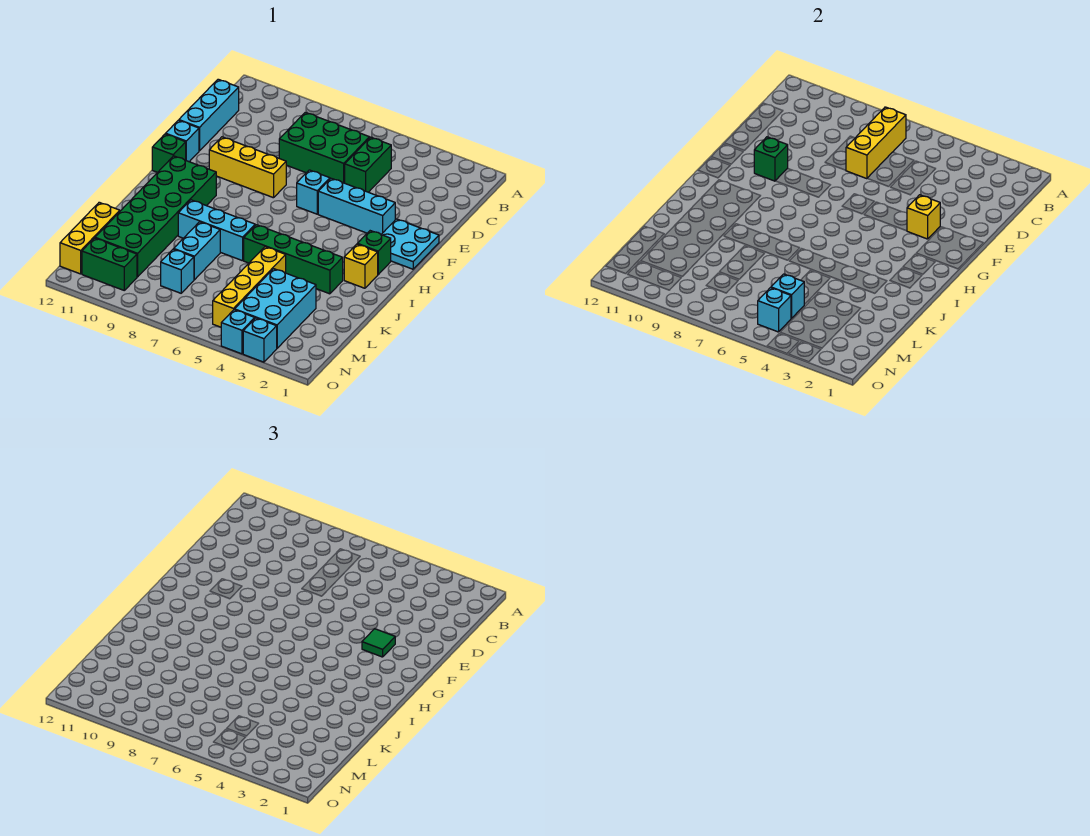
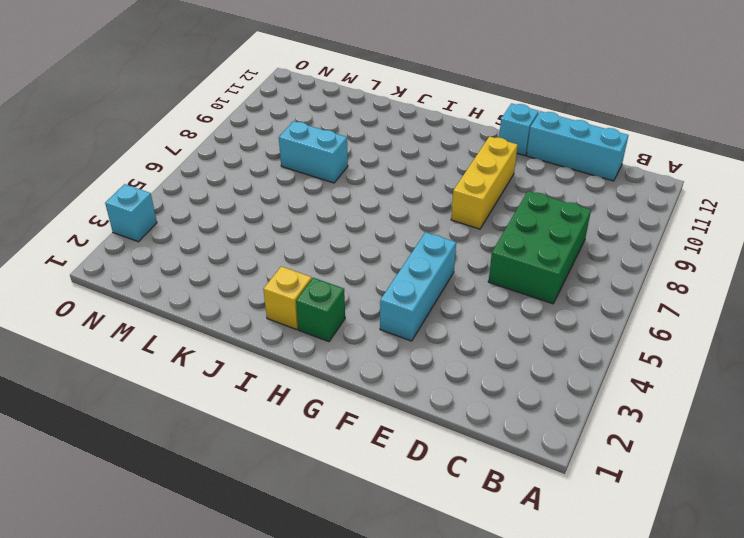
none -> green brick C5:D5 level 1
none -> cyan plate F1:G2 level 1
none -> cyan brick F6 level 1

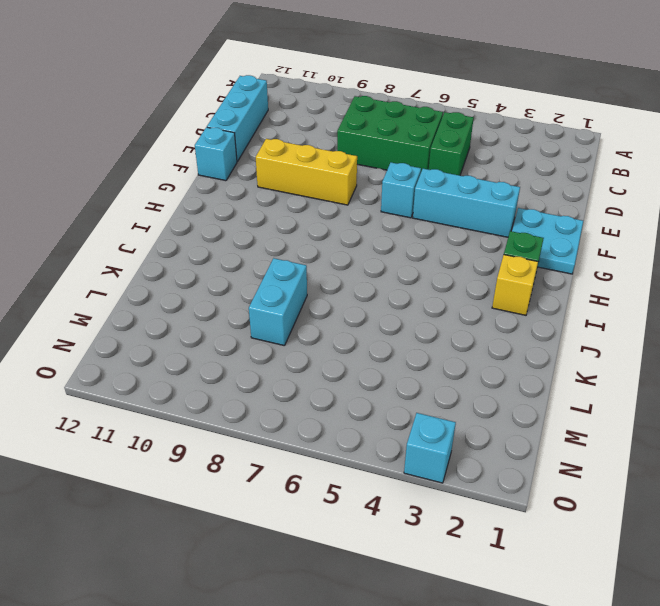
none -> green brick G12 level 1
none -> green brick H10:M11 level 1
none -> green brick J3:J6 level 1

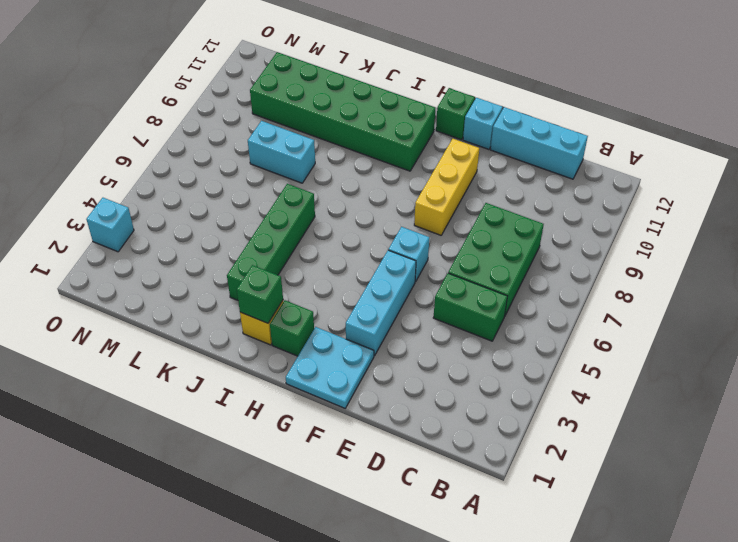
green brick I2 level 2 -> green brick F10 level 2
none -> cyan brick J7:J9 level 1
none -> yellow brick K5:N5 level 1
none -> cyan brick L3:N4 level 1

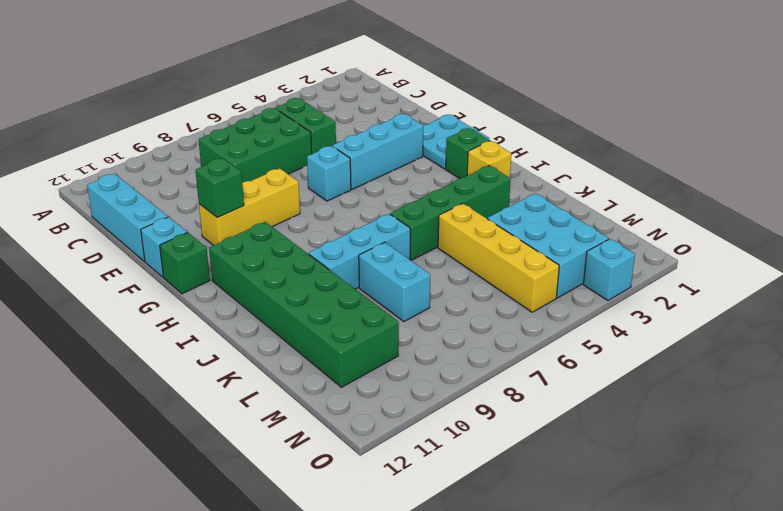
none -> yellow brick L12:N12 level 1
none -> cyan brick M8 level 1
none -> green brick N10:N11 level 1

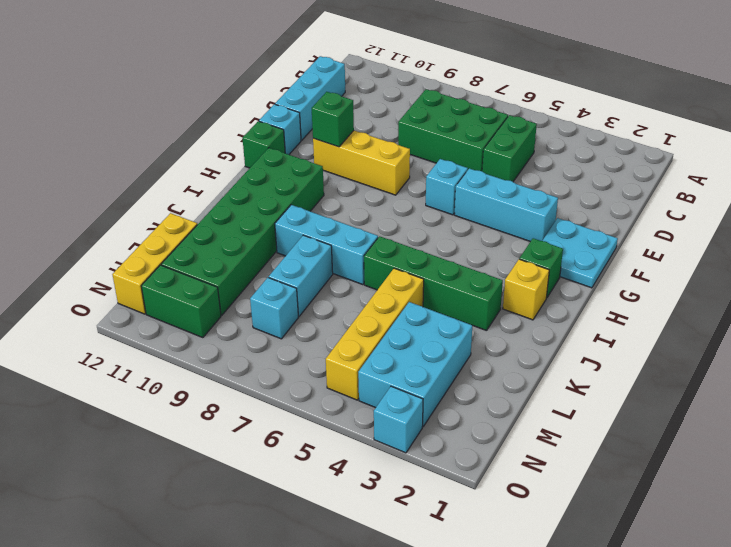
none -> cyan brick O4 level 1
none -> yellow brick B7:D7 level 2
none -> yellow brick F3 level 2

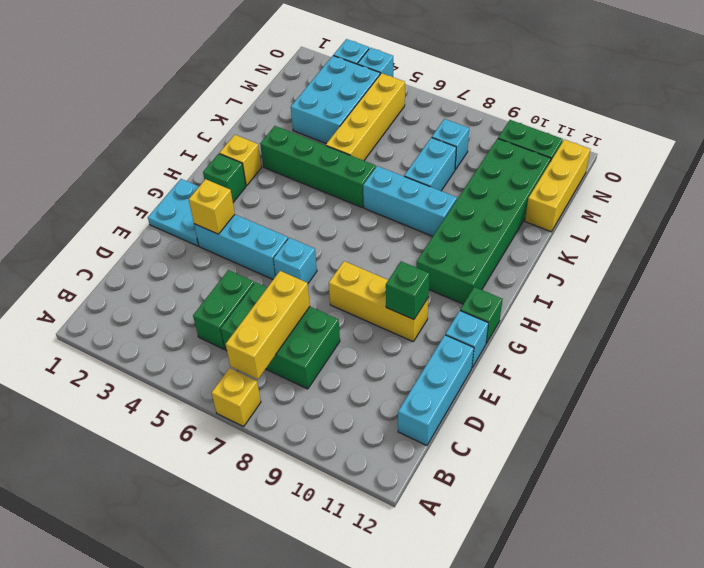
yellow brick A7 level 1 -> none
none -> cyan brick M5 level 2
none -> cyan brick N5 level 2
none -> green tile F3 level 3

